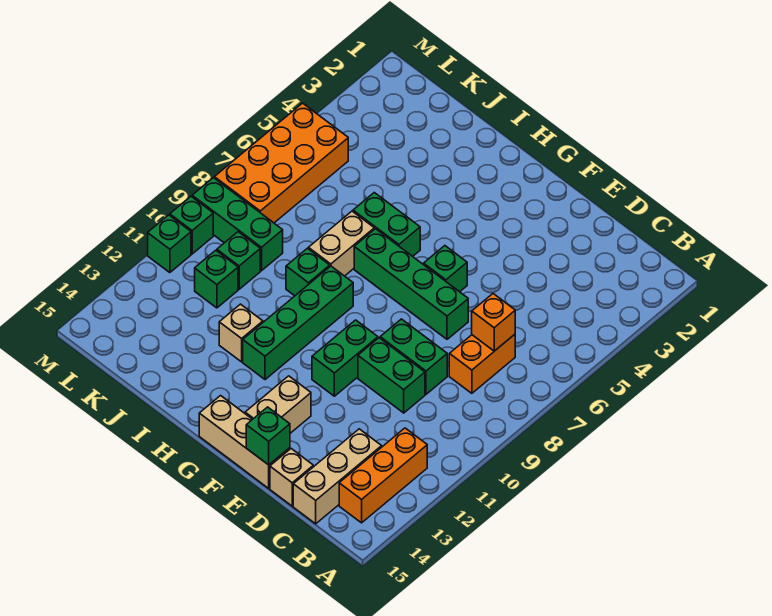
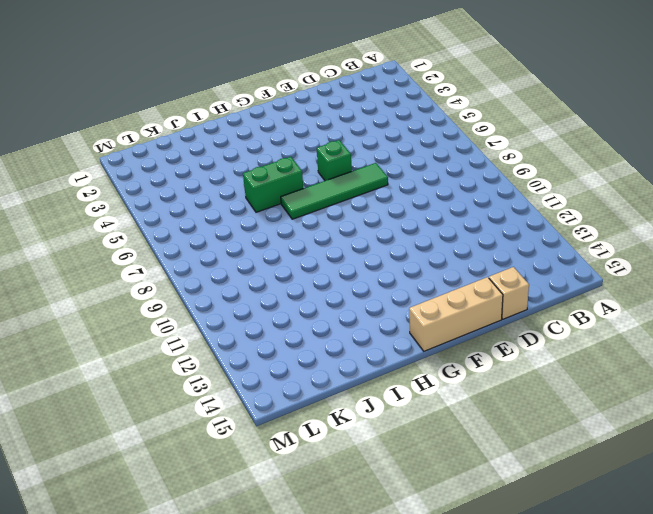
green tile E7:H7 level 1 -> green brick E7:H7 level 1
none -> orange brick B12:B14 level 1
none -> orange brick C7:C8 level 1
none -> tan brick C13:C15 level 1

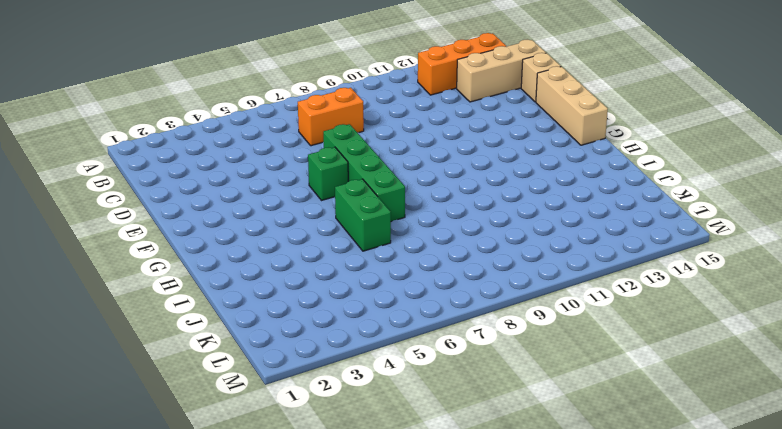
none -> green brick D9:E9 level 1
none -> green brick D10:E10 level 1
none -> green brick F10:F11 level 1

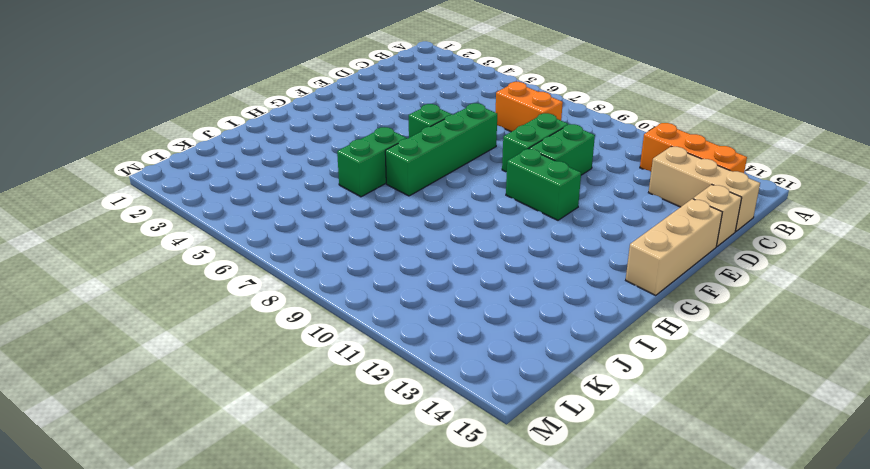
none -> tan brick F13:F14 level 1
none -> green brick H9:H12 level 1
none -> tan brick I7:I8 level 1

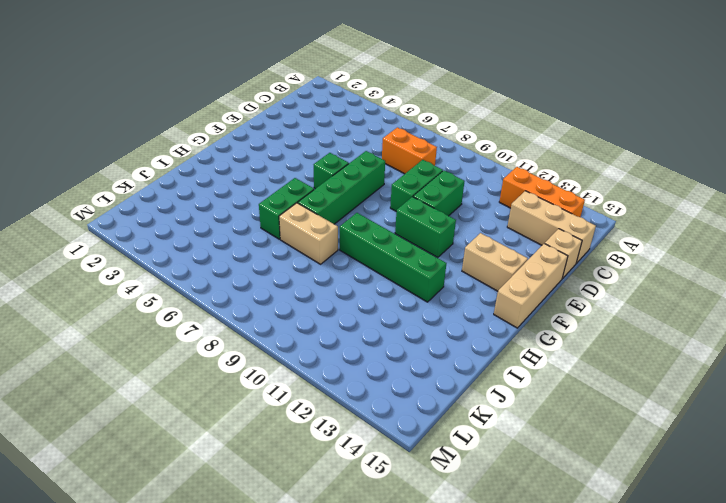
none -> green brick I9 level 1
none -> tan brick I12 level 1
none -> green brick K9:M9 level 1

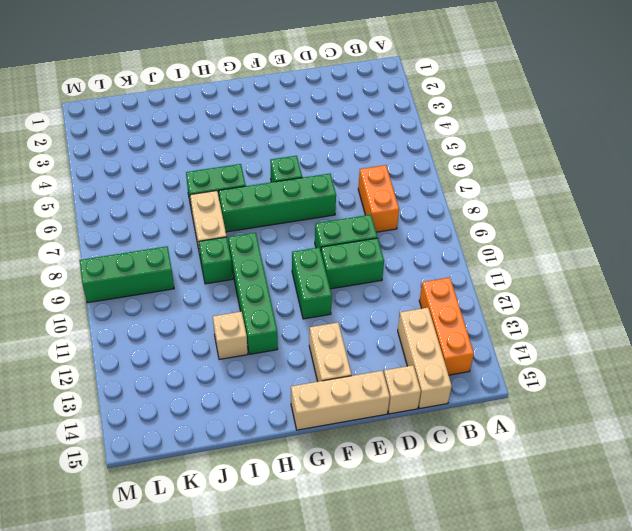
none -> green brick K10 level 1
none -> green brick K11 level 1
none -> orange brick L5:M8 level 1

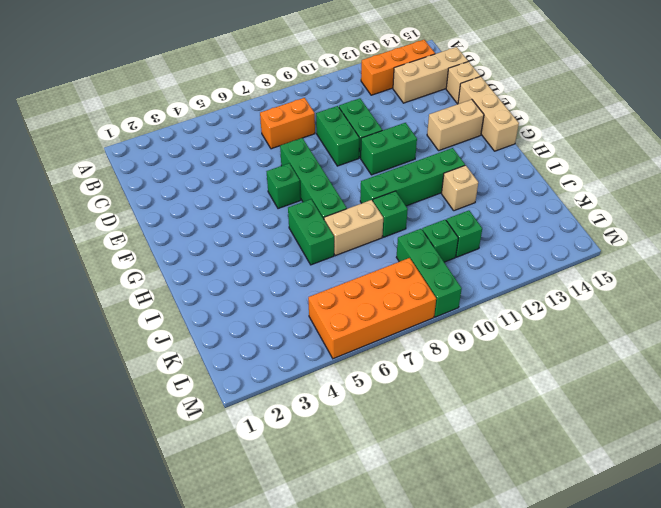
none -> green brick M10 level 1
none -> green brick M11 level 1
none -> orange brick C7 level 2

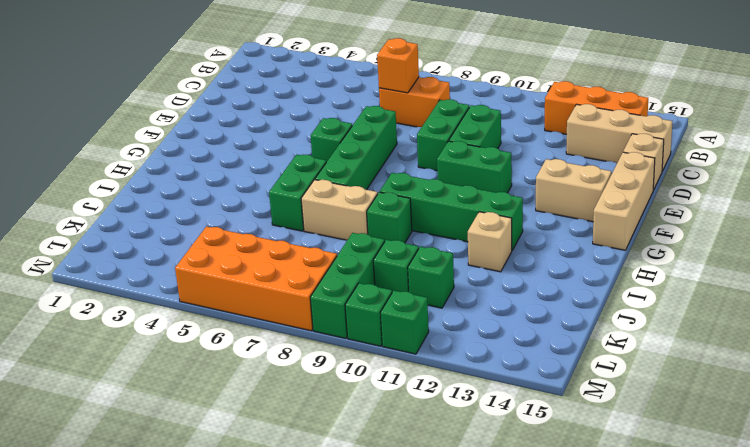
none -> green brick E15 level 2

